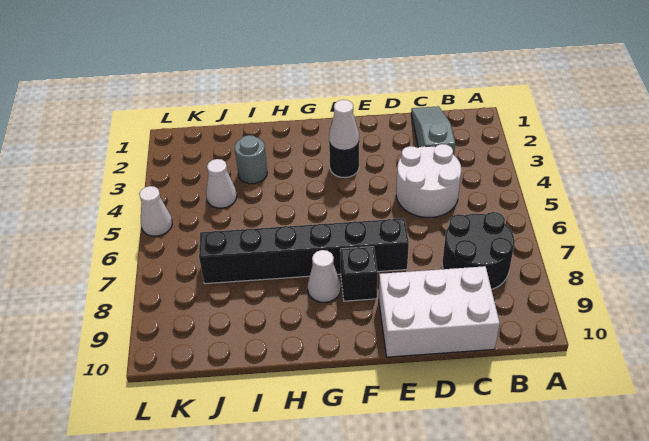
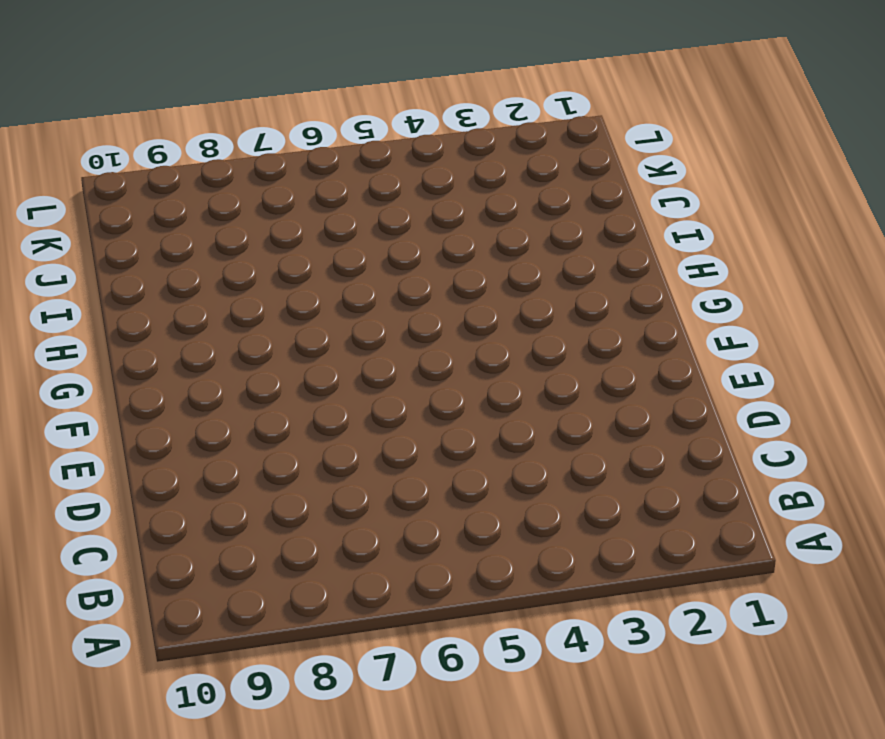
none -> black round brick B7:C8 level 1
none -> grey slope C1:C3 level 1 top 3
none -> white round brick C4:D5 level 1

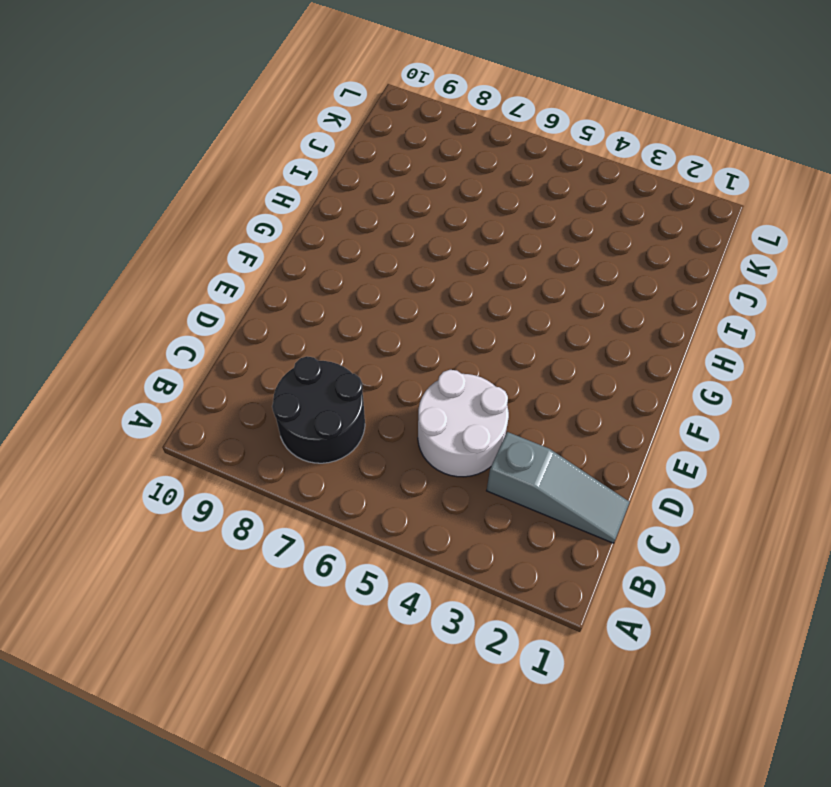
none -> white brick C9:E10 level 1
none -> black brick E7:J7 level 1
none -> black round brick F3 level 1

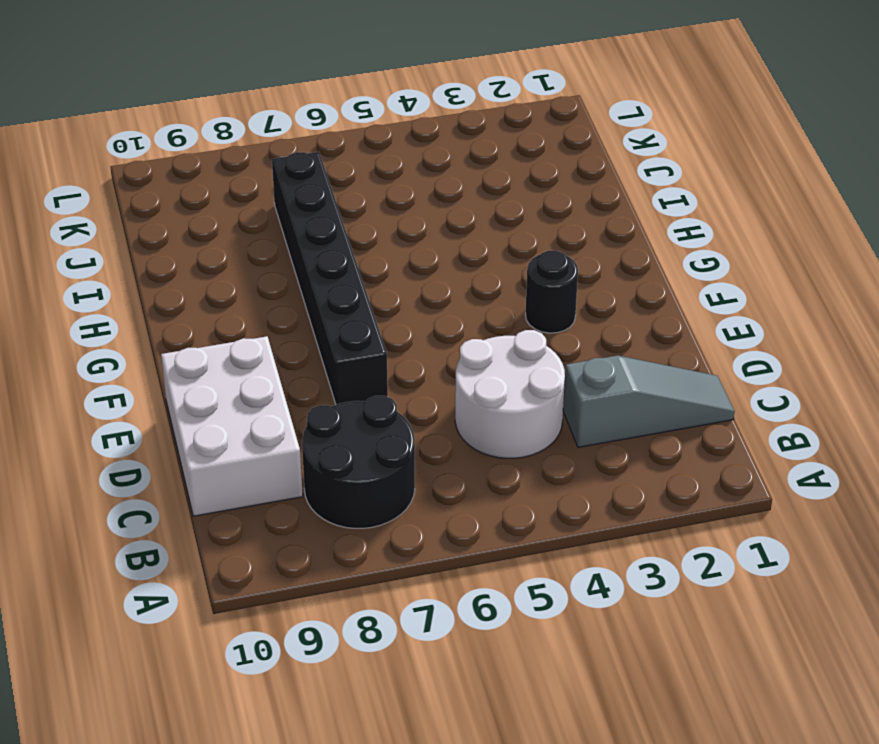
none -> black brick F8 level 1
none -> white cone G8 level 1
none -> grey round brick I3 level 1

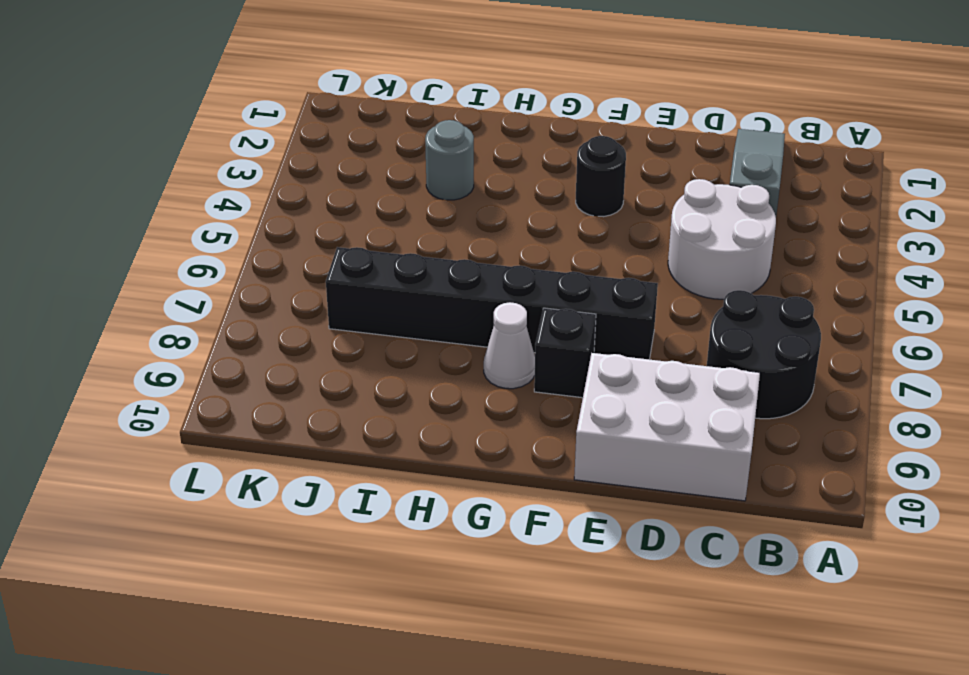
none -> white cone J4 level 1
none -> white cone L5 level 1
none -> white cone F3 level 2

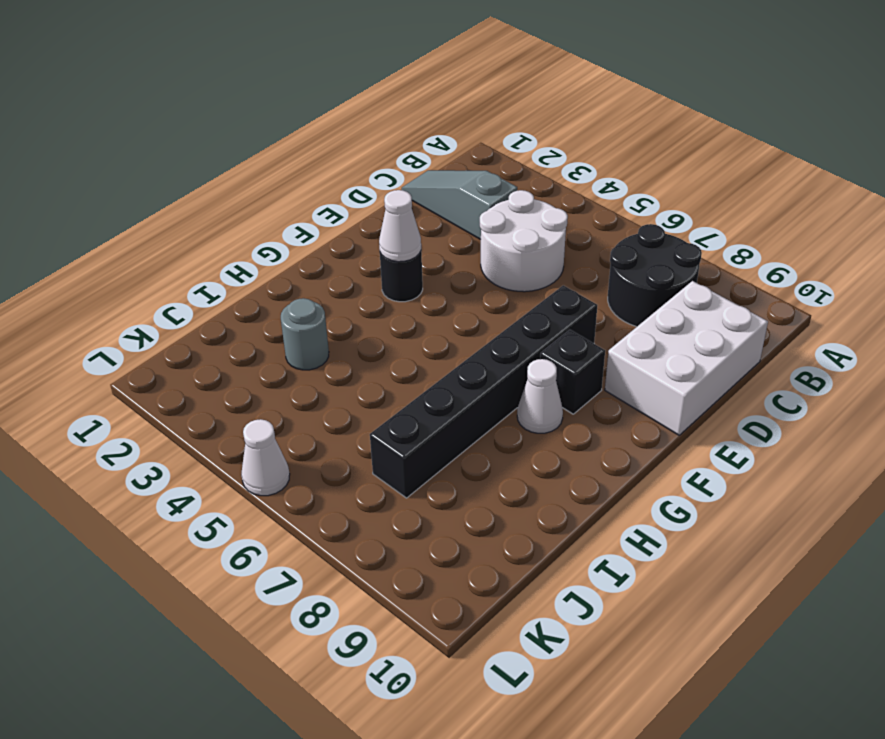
none -> white cone J4 level 1

